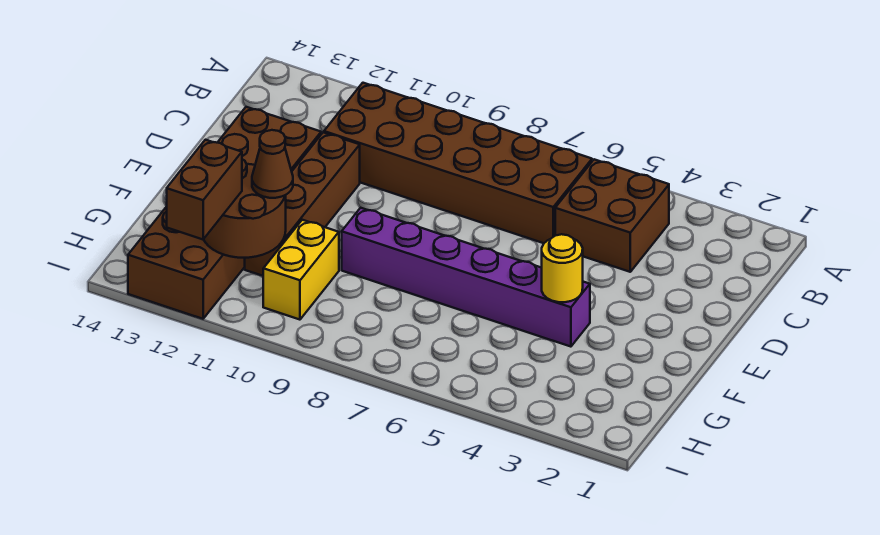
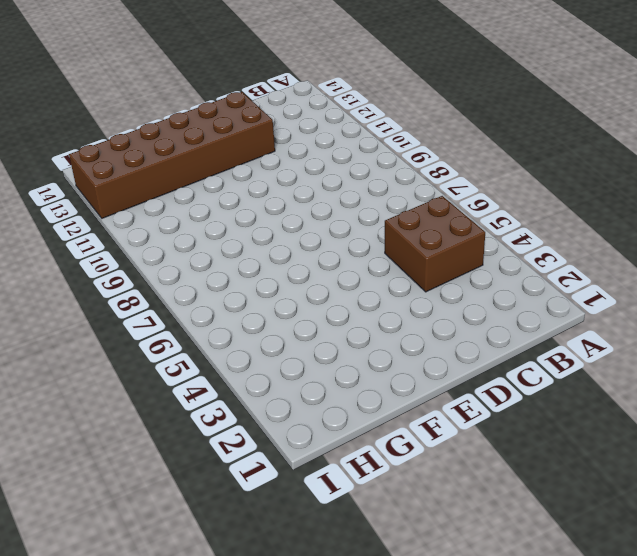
none -> brown brick B6:C11 level 1
none -> brown brick D11:G11 level 1

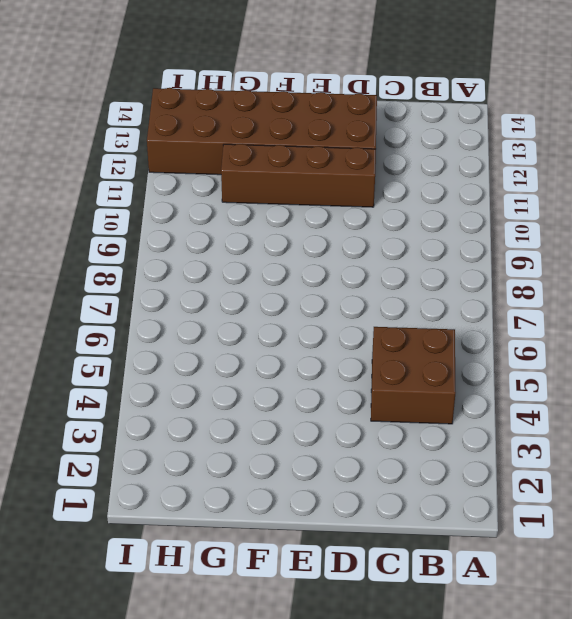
none -> brown brick B6:C11 level 1
none -> purple brick F4:F9 level 1

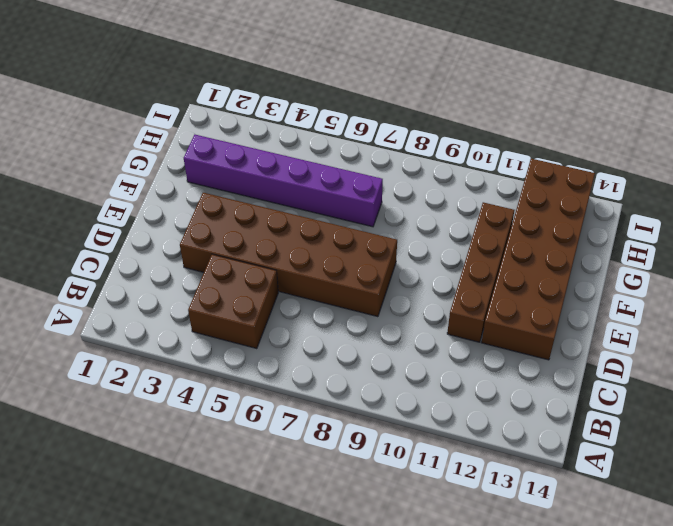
brown brick D3:E8 level 1 -> brown brick B6:C11 level 1
purple brick G2:G7 level 1 -> purple brick F4:F9 level 1
none -> yellow brick G10:H10 level 1
none -> yellow round brick F4 level 2

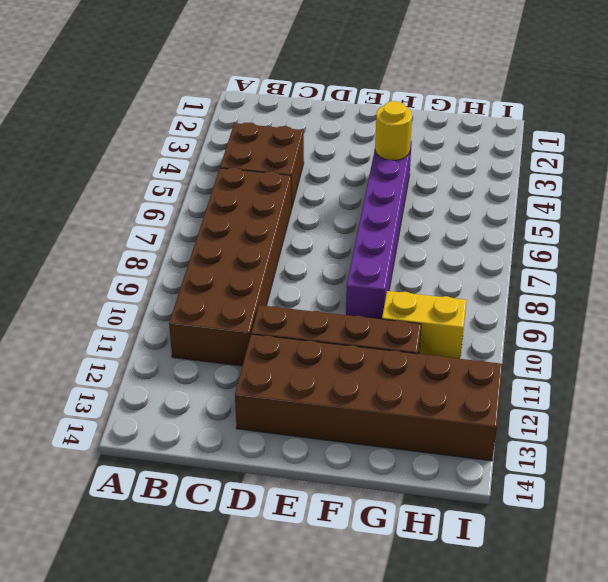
none -> brown round brick G11:H12 level 2
none -> brown cone G11 level 3

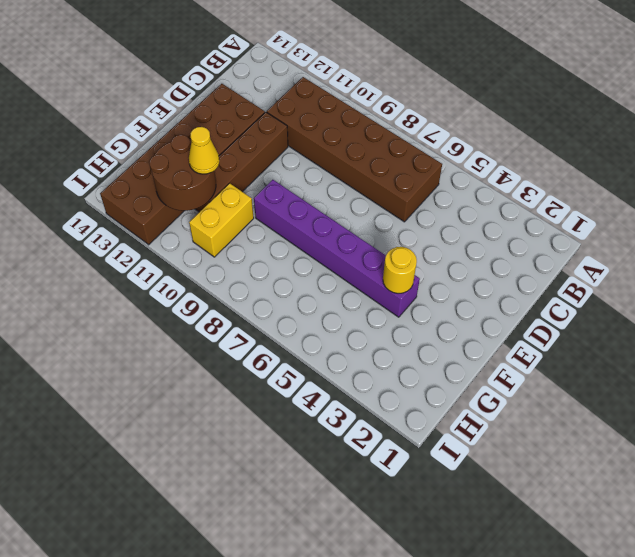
yellow cone G11 level 3 -> brown cone G11 level 3
none -> brown brick B4:C5 level 1
none -> brown brick H12:I12 level 3

